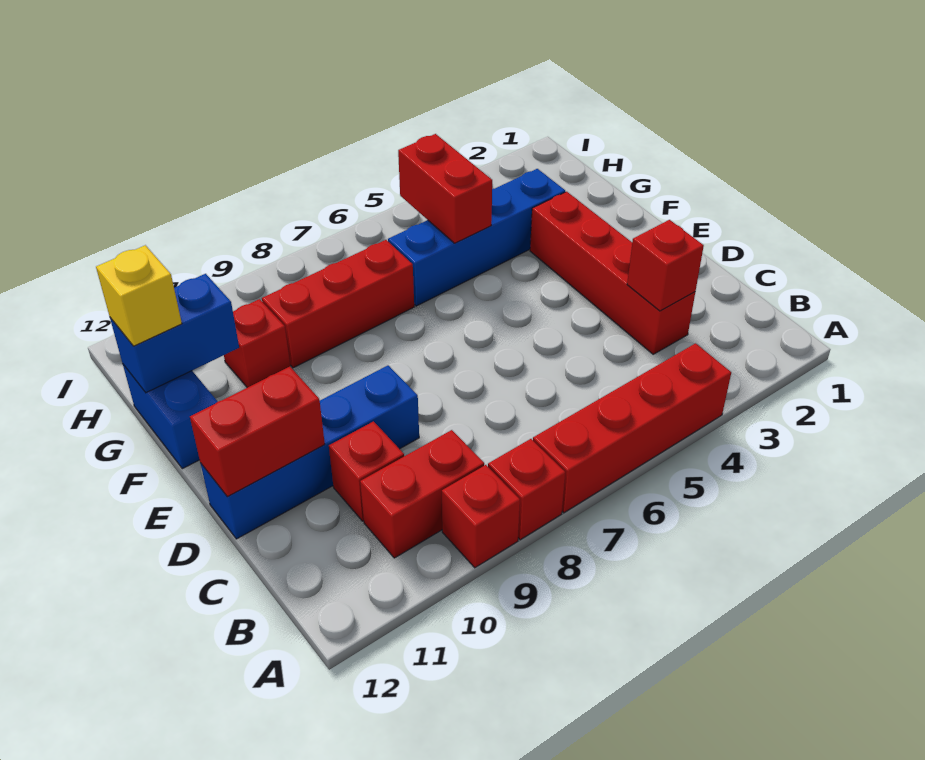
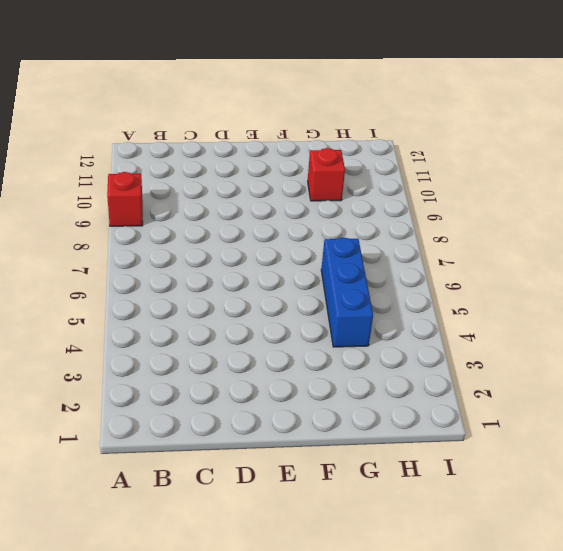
blue brick G4:G6 level 1 -> blue brick G3:G6 level 1
none -> red brick A4:A7 level 1
none -> red brick A8 level 1
none -> red brick B9:B10 level 1

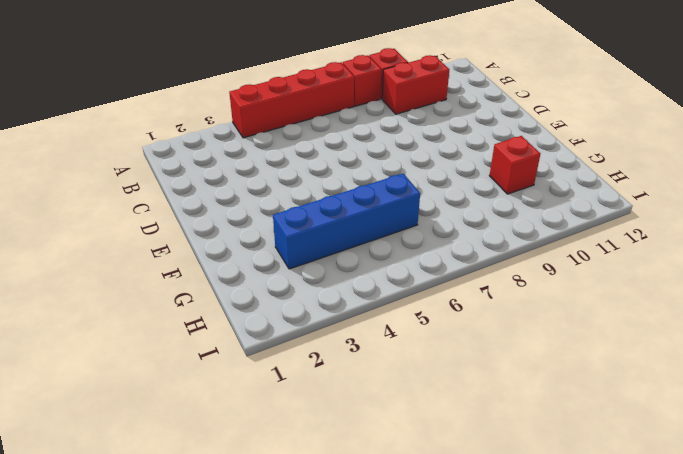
none -> red brick C3:F3 level 1
none -> red brick C10 level 1
none -> blue brick D9:D12 level 1

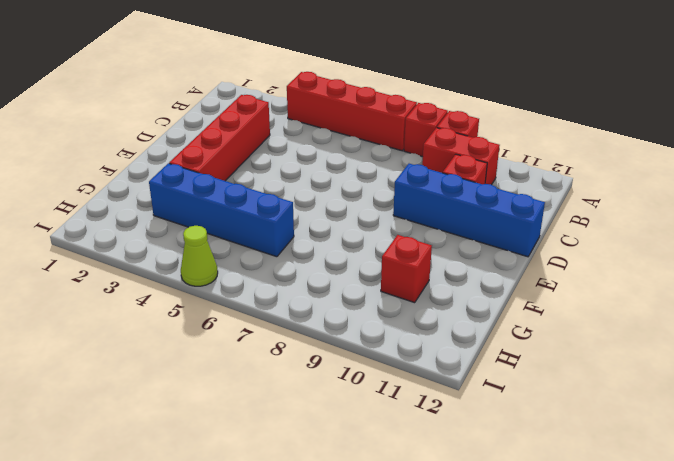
lime cone I5 level 1 -> none
none -> blue brick F12:G12 level 1
none -> red brick G7:G9 level 1
none -> red brick C3 level 2

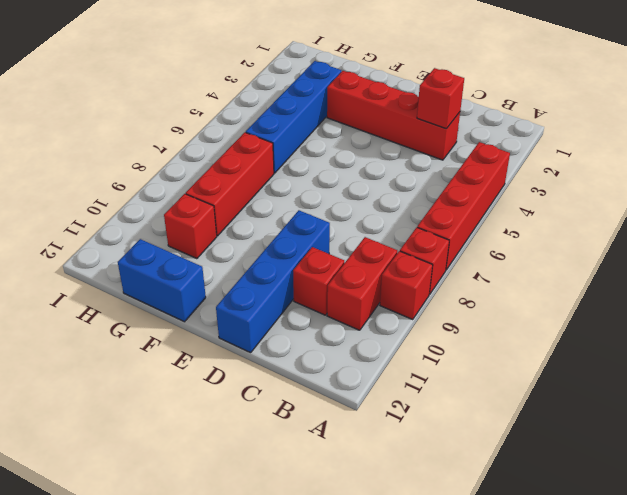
none -> red brick D11:D12 level 2
none -> red brick G5:H5 level 2
none -> blue brick G11:G12 level 2

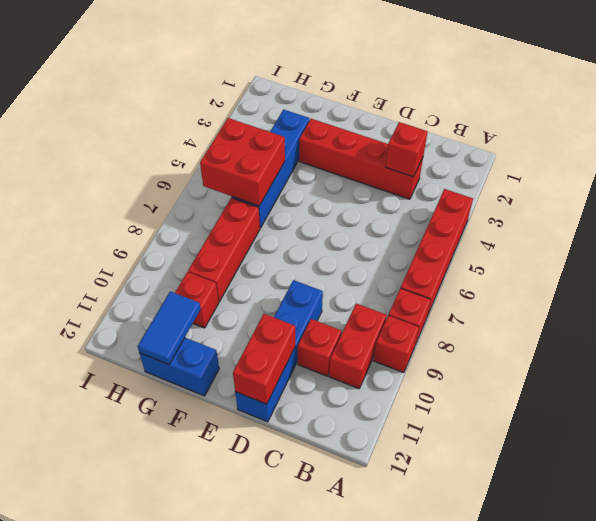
red brick G5:H6 level 2 -> red brick G5:H5 level 2
blue tile G11:G12 level 2 -> blue brick G11:G12 level 2
none -> yellow brick G12 level 3

